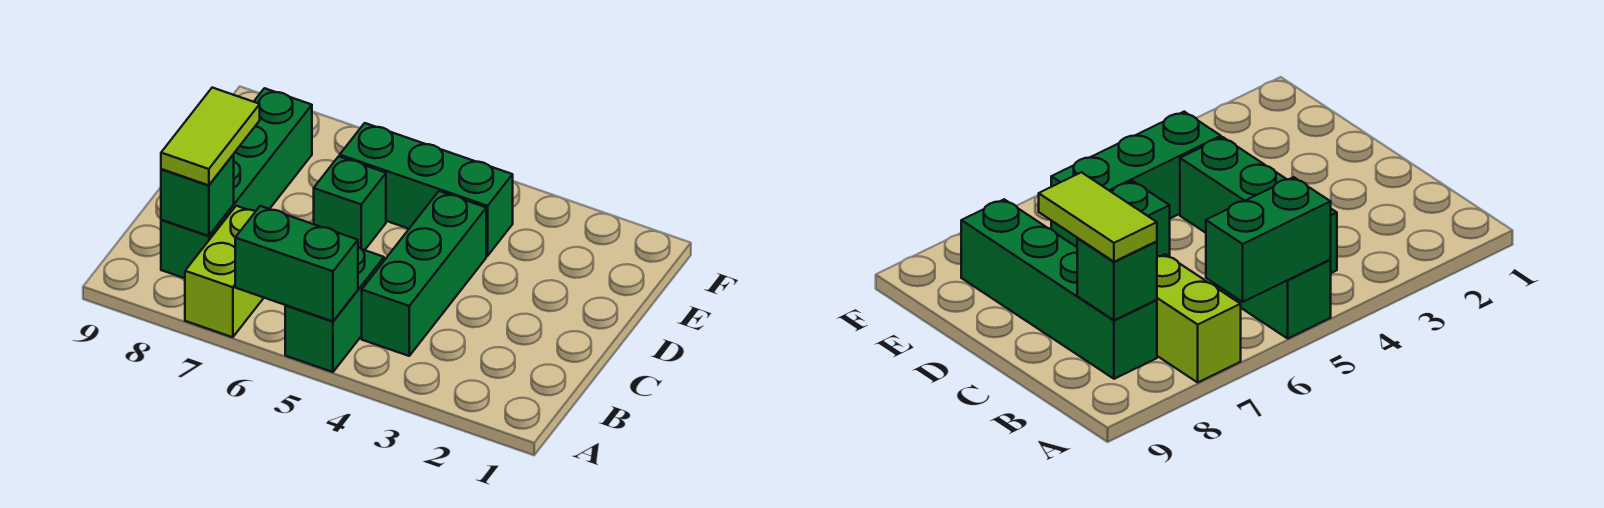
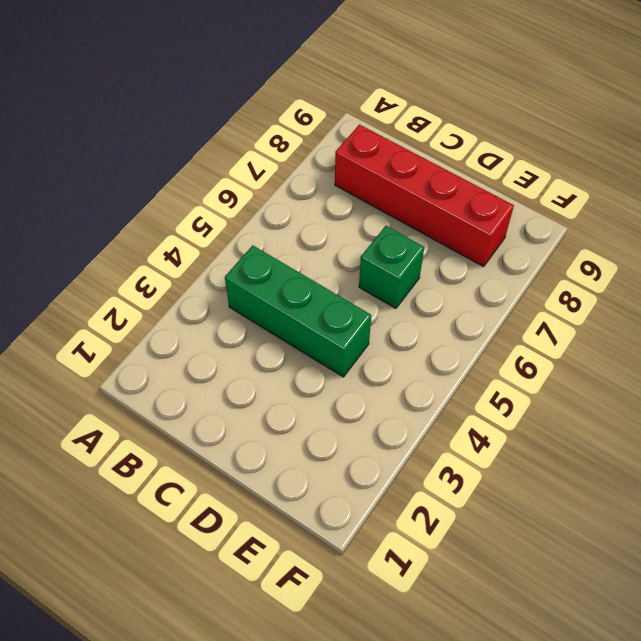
red brick B8:E8 level 1 -> green brick B8:E8 level 1
none -> green brick A5:B5 level 1
none -> lime brick A7:B7 level 1

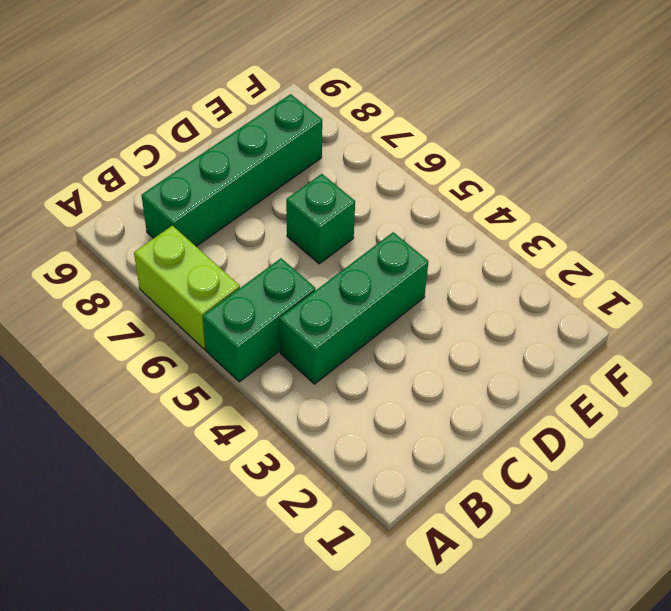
lime brick A6:A7 level 1 -> lime brick A7:B7 level 1
none -> green brick E4:E6 level 1
none -> green brick A5:A6 level 2

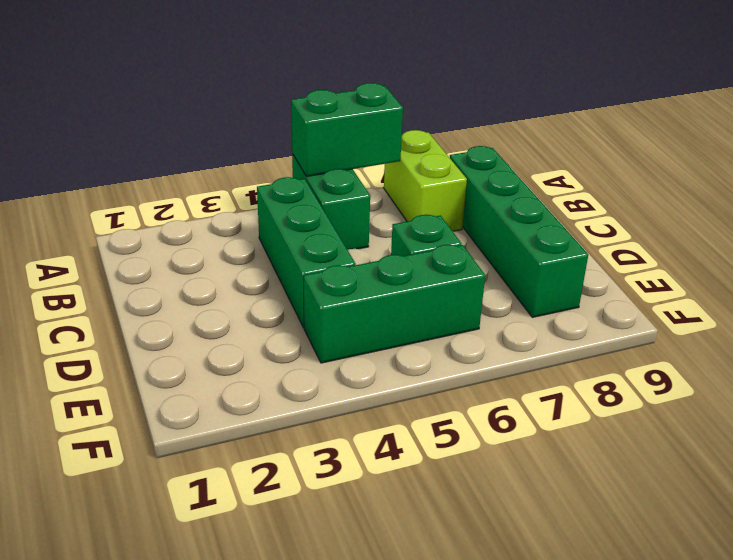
none -> green brick B8 level 2
none -> lime tile B8:C8 level 3

